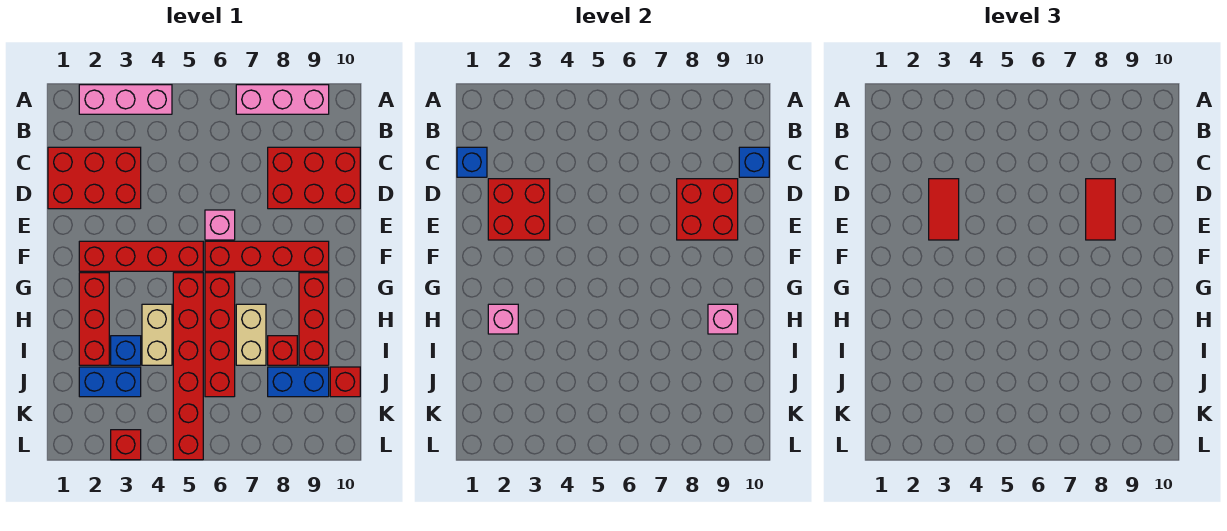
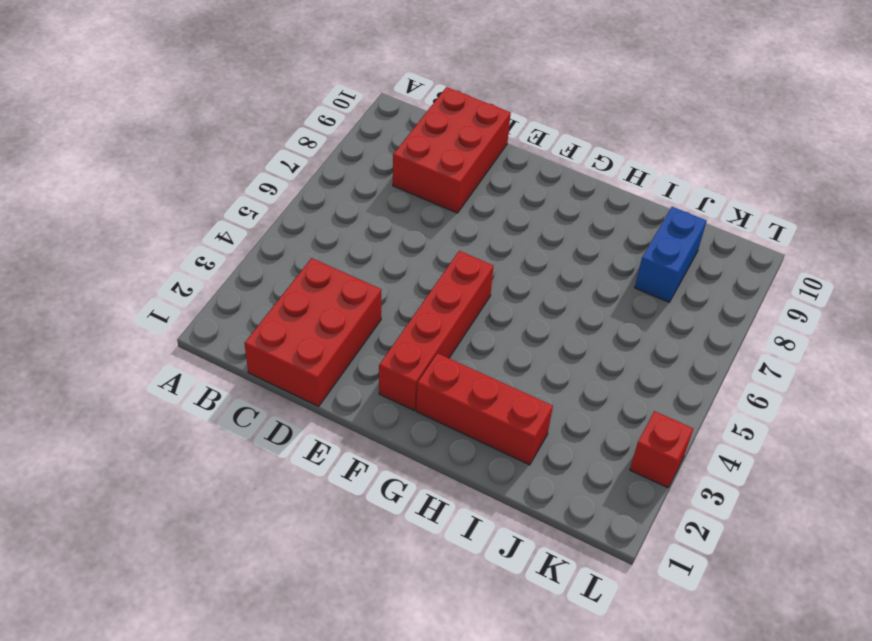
none -> pink brick A2:A4 level 1
none -> pink brick A7:A9 level 1
none -> pink brick E6 level 1

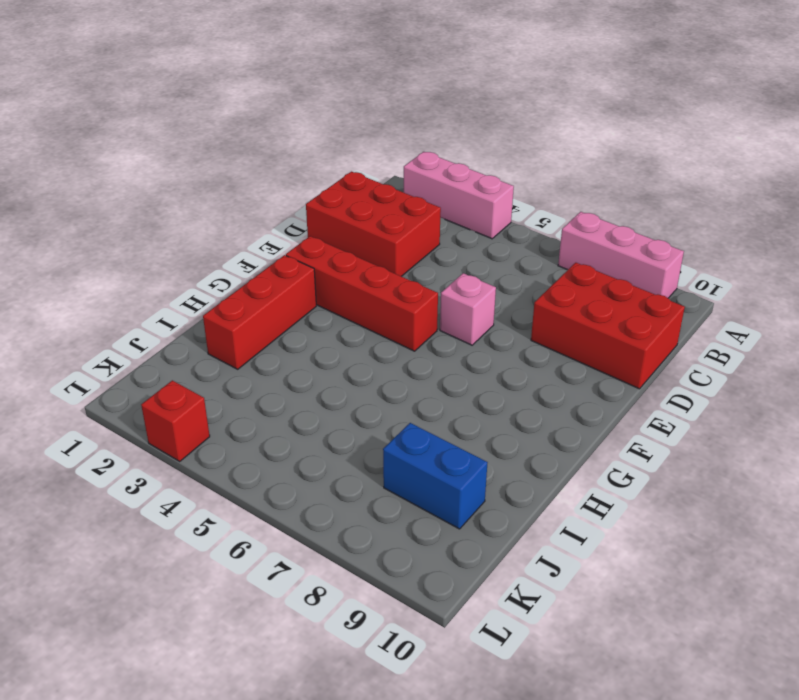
none -> red brick F6:F9 level 1
none -> red brick G5:L5 level 1
none -> red brick G6:J6 level 1

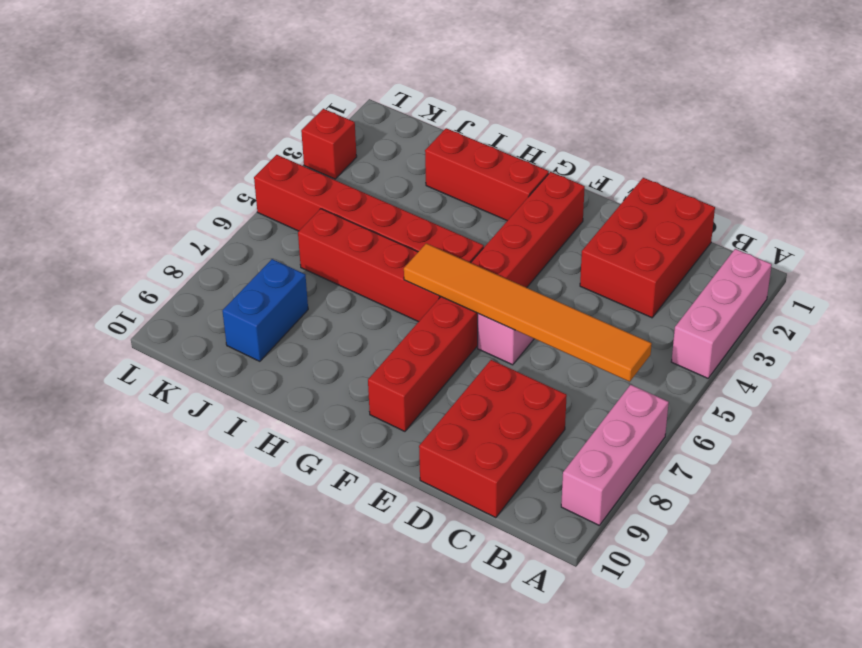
orange tile B6:G6 level 2 -> none
none -> red brick G9:I9 level 1
none -> tan brick H4:I4 level 1
none -> tan brick H7:I7 level 1

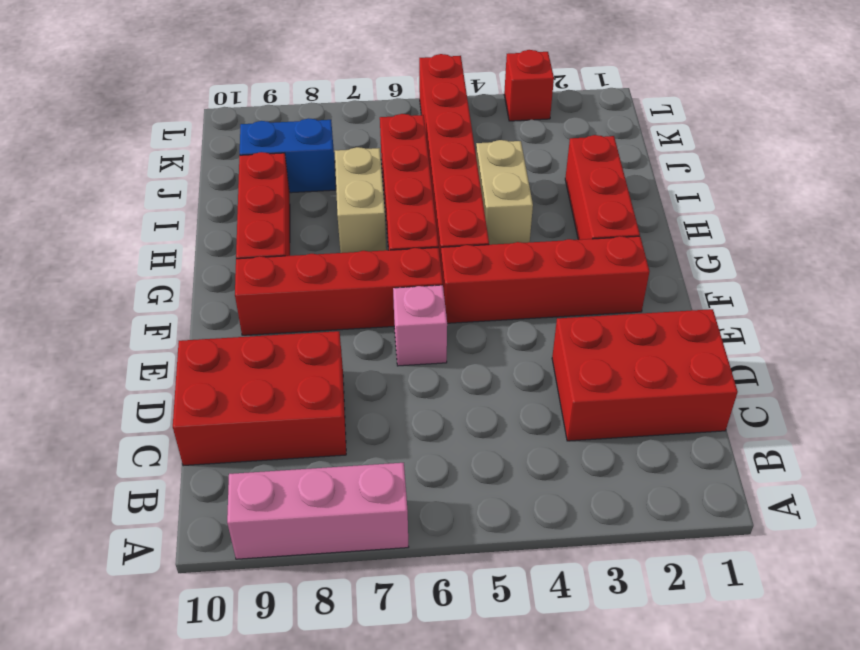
none -> pink brick A2:A4 level 1
none -> blue brick I3 level 1
none -> red brick I8 level 1

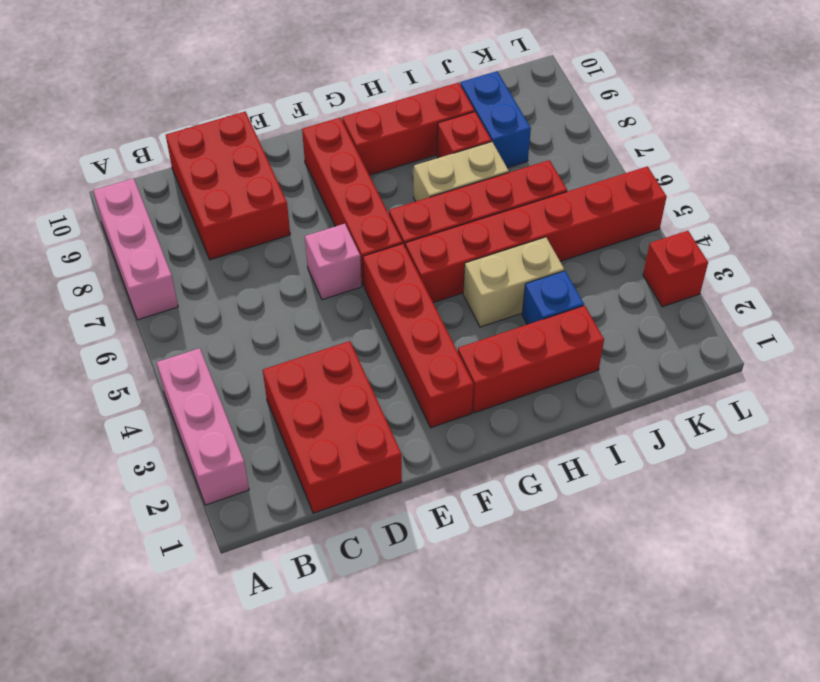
none -> blue brick J2:J3 level 1
none -> red brick J10 level 1
none -> blue brick C1 level 2

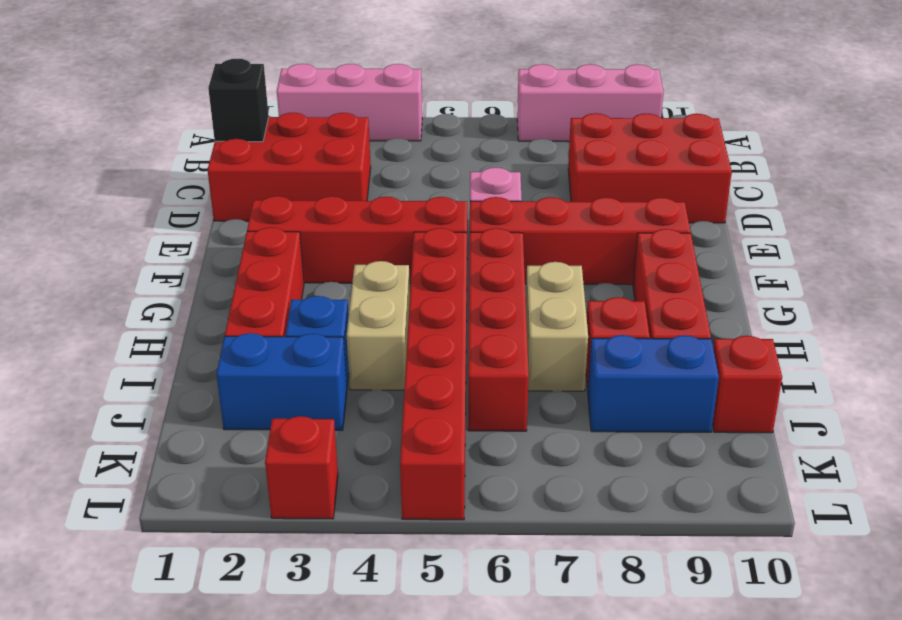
black brick C1 level 2 -> blue brick C1 level 2
none -> blue brick C10 level 2
none -> red brick D2:E3 level 2
none -> red brick D8:E9 level 2

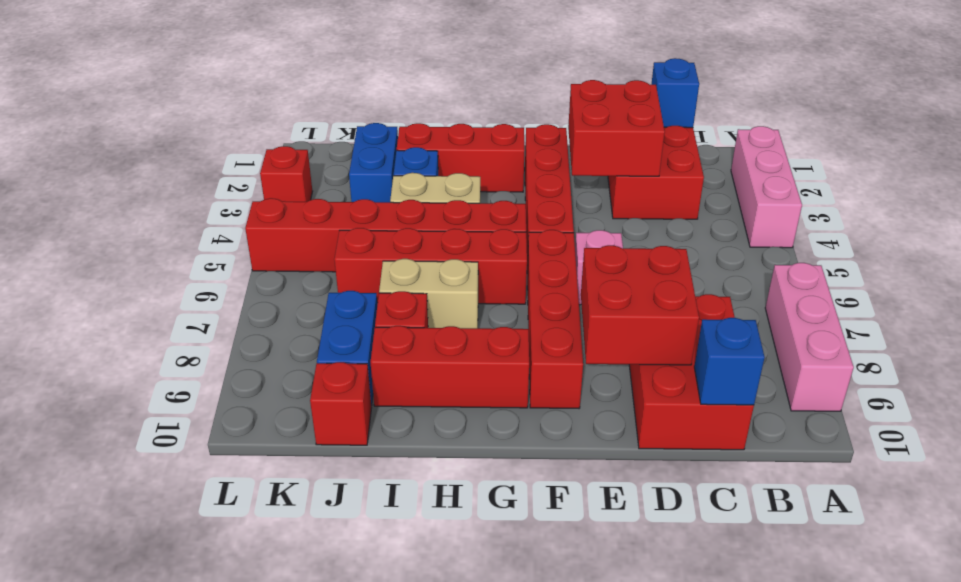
none -> pink brick H2 level 2
none -> pink brick H9 level 2
none -> red tile D3:E3 level 3

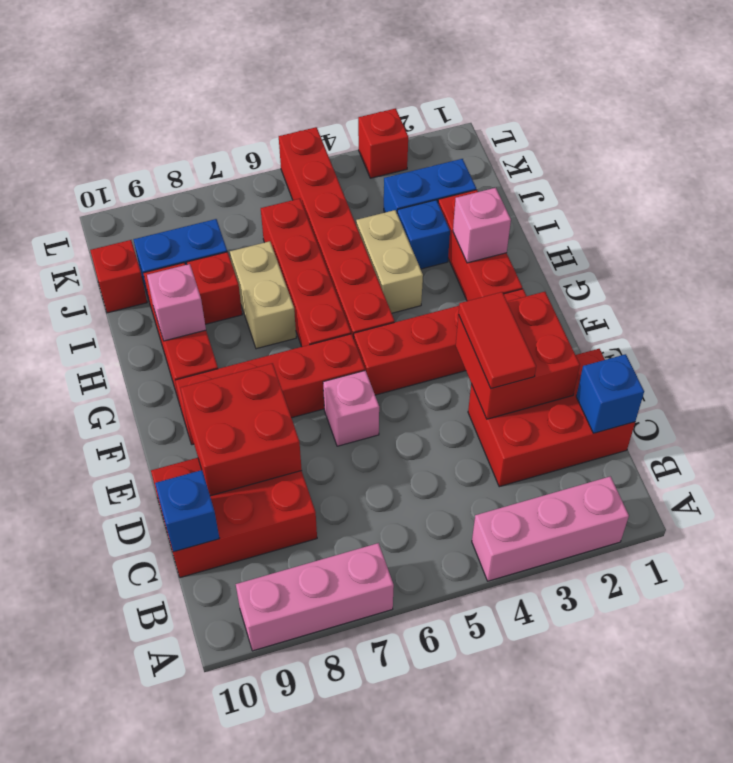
none -> red tile D8:E8 level 3

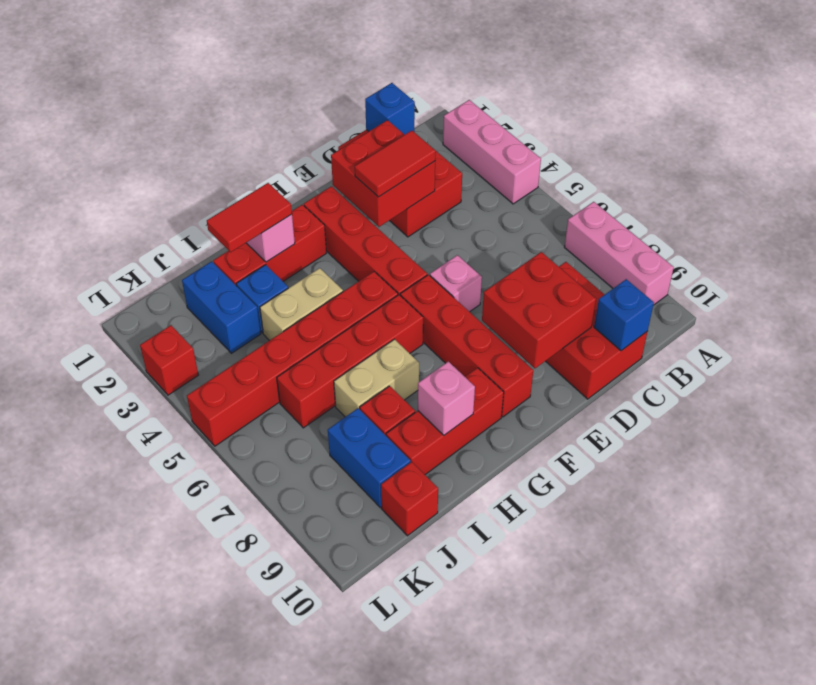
red tile H2:I2 level 3 -> red tile D8:E8 level 3

